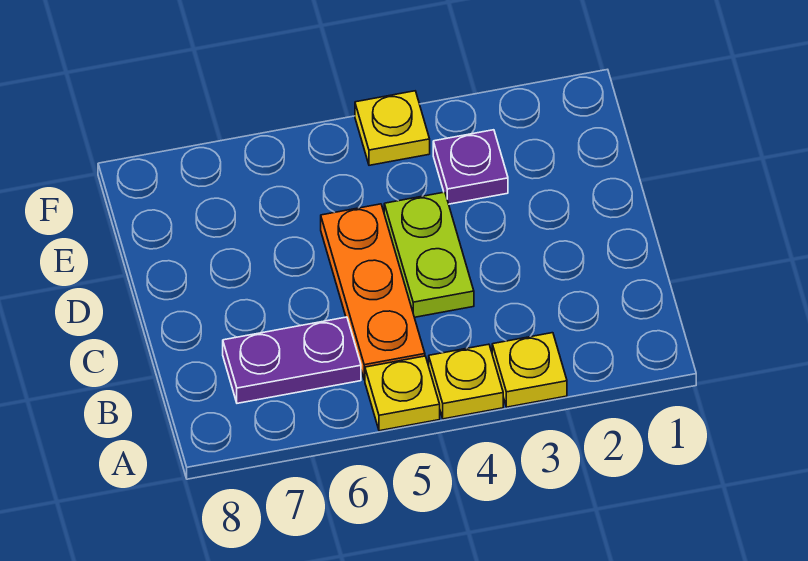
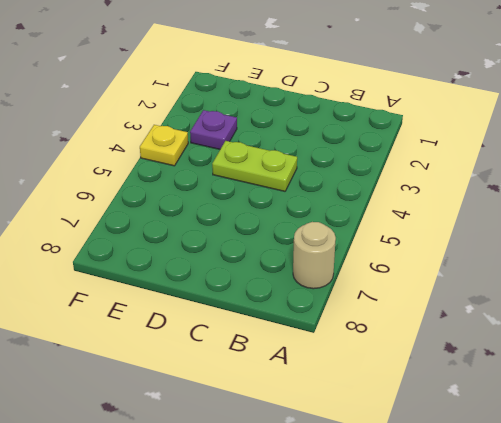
tan round brick A7 level 1 -> none
none -> yellow plate A3 level 1
none -> yellow plate A4 level 1

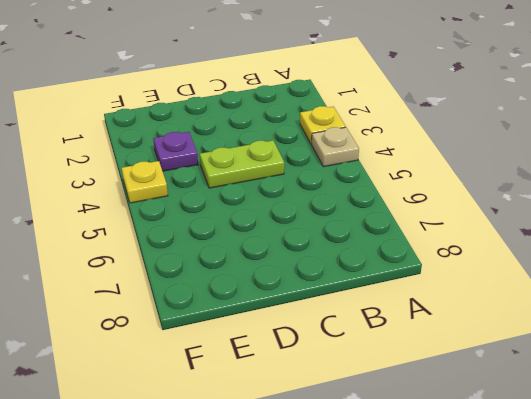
tan plate A4 level 1 -> yellow plate A4 level 1
none -> yellow plate A5 level 1
none -> orange plate B5:D5 level 1

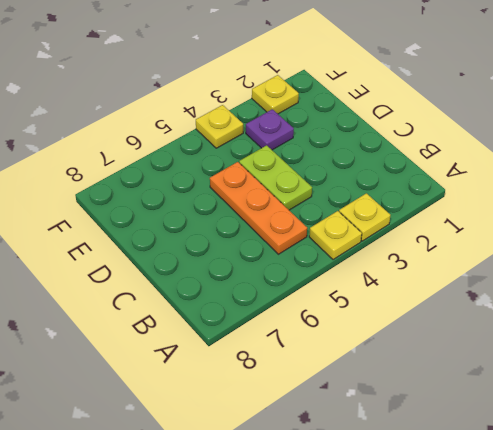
yellow plate F2 level 1 -> yellow plate A5 level 1
none -> purple plate B6:B7 level 1

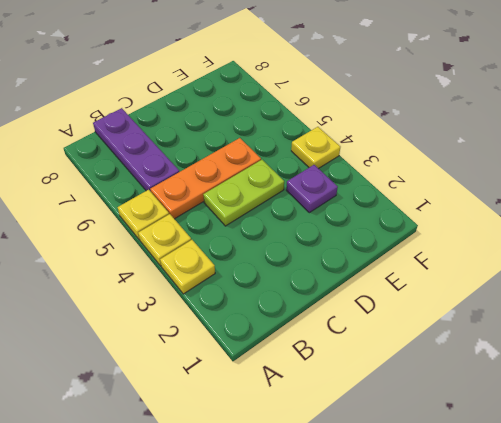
purple plate B6:B8 level 1 -> purple plate B6:B7 level 1

